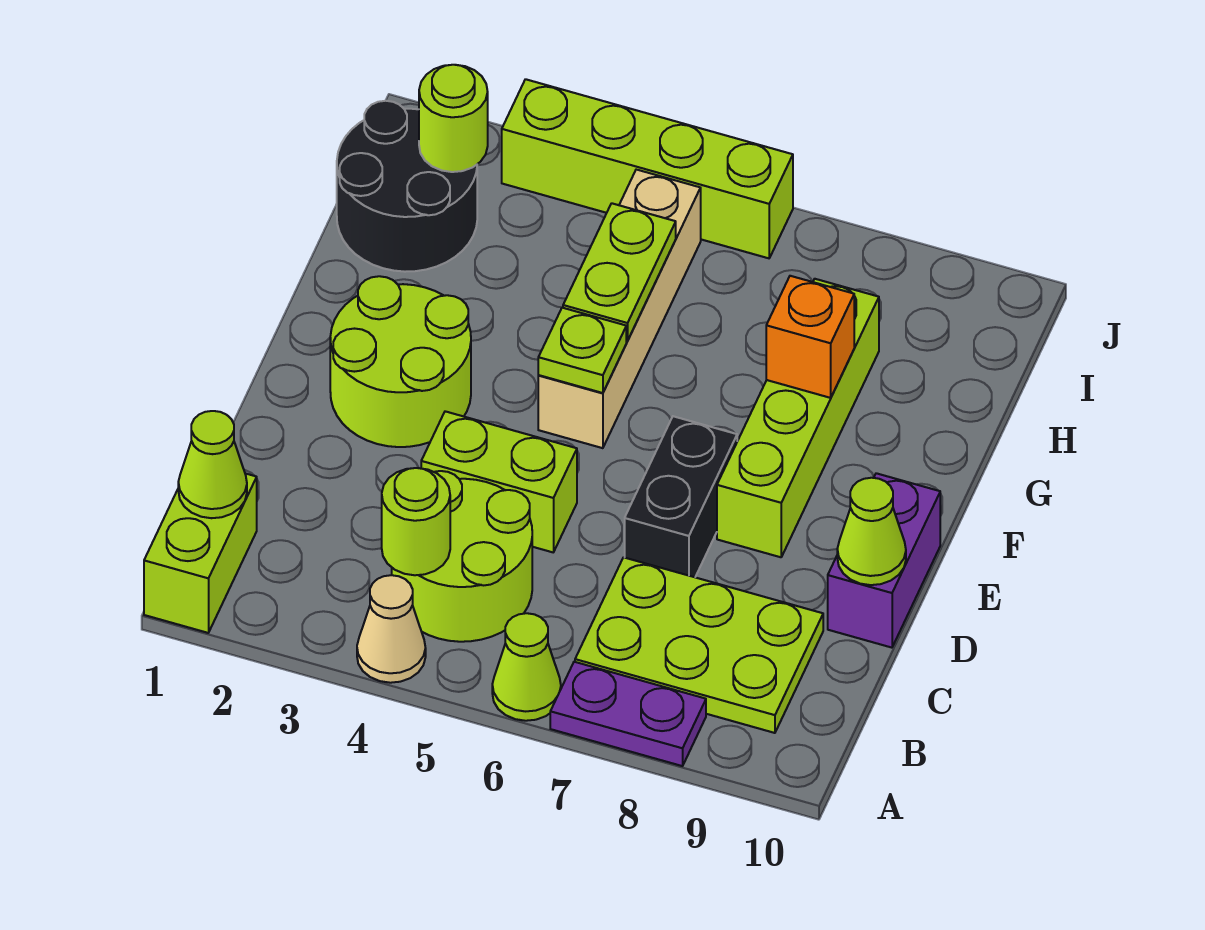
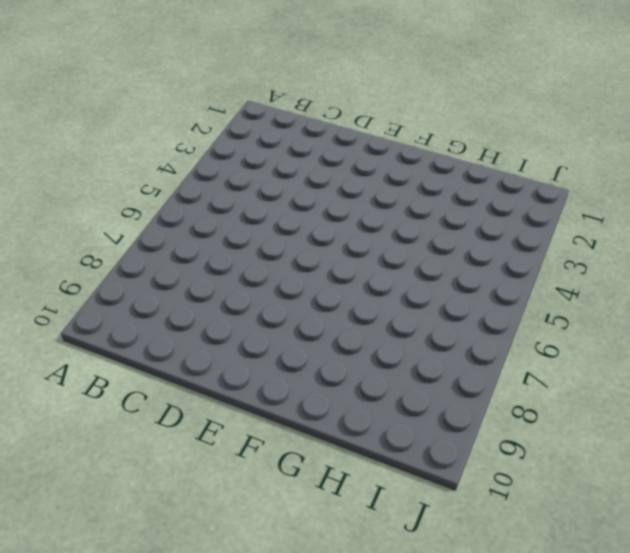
none -> lime brick A1:B1 level 1
none -> tan cone A4 level 1
none -> lime cone A6 level 1

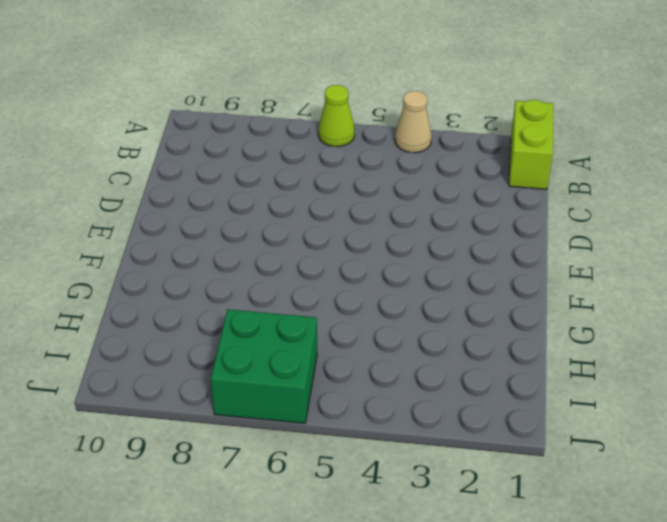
green brick I6:J7 level 1 -> lime brick J3:J6 level 1
none -> purple plate A7:A8 level 1
none -> lime round brick B4:C5 level 1
none -> lime plate B7:C9 level 1

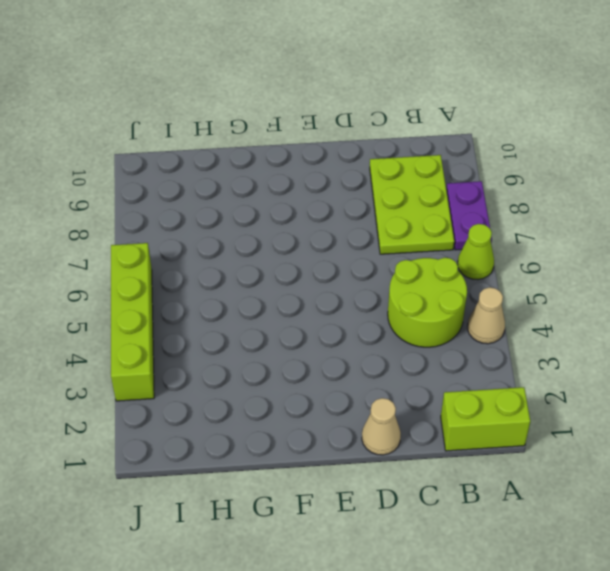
tan cone D1 level 1 -> none
none -> lime brick D4:D5 level 1
none -> black brick D7:E7 level 1
none -> purple brick D10:E10 level 1

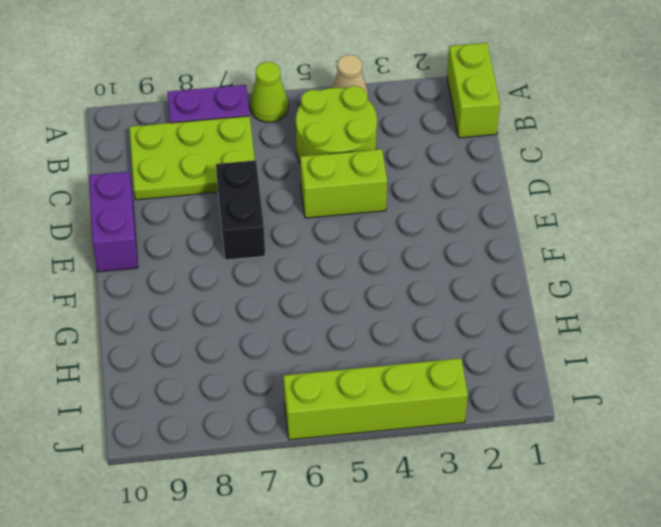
none -> lime round brick E2:F3 level 1
none -> lime brick E8:H8 level 1
none -> tan brick F5:I5 level 1

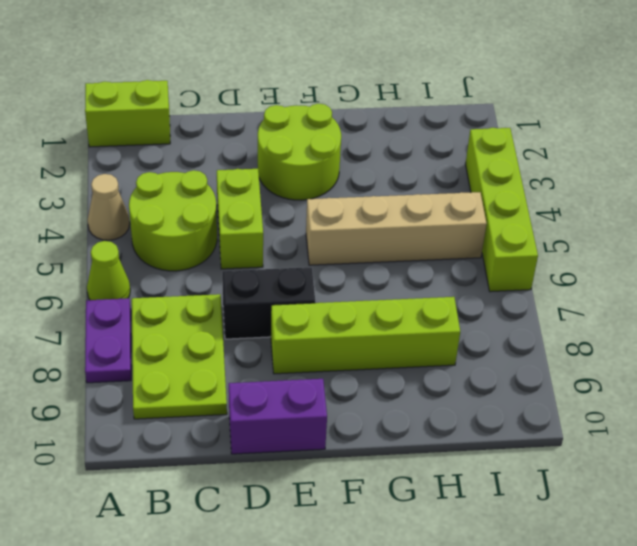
none -> black round brick H1:I2 level 1
none -> lime cone B1 level 2
none -> lime round brick B4 level 2

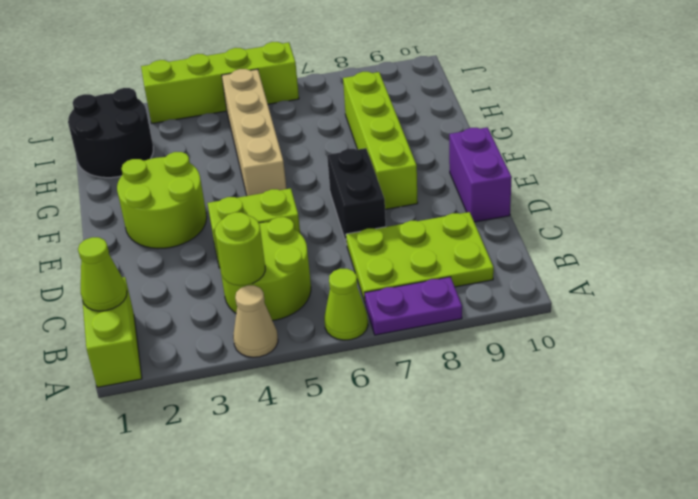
none -> lime cone D10 level 2
none -> lime plate F5 level 2
none -> lime plate G5:H5 level 2

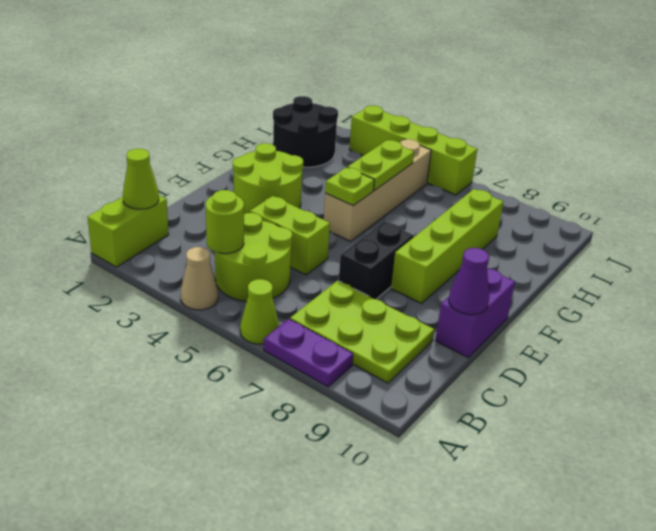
purple cone D10 level 2 -> lime cone D10 level 2
none -> orange brick G8 level 2
none -> lime round brick I2 level 2

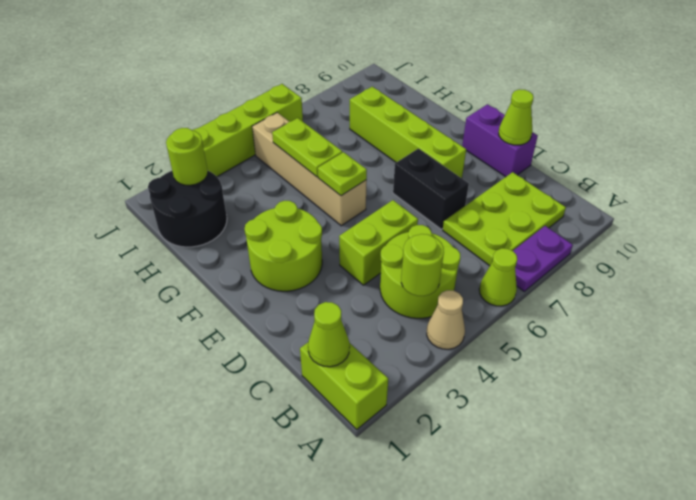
none -> orange brick G8 level 2

